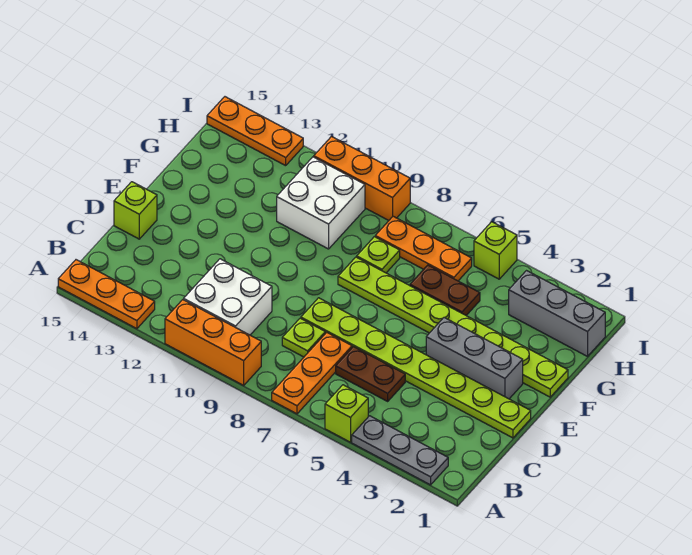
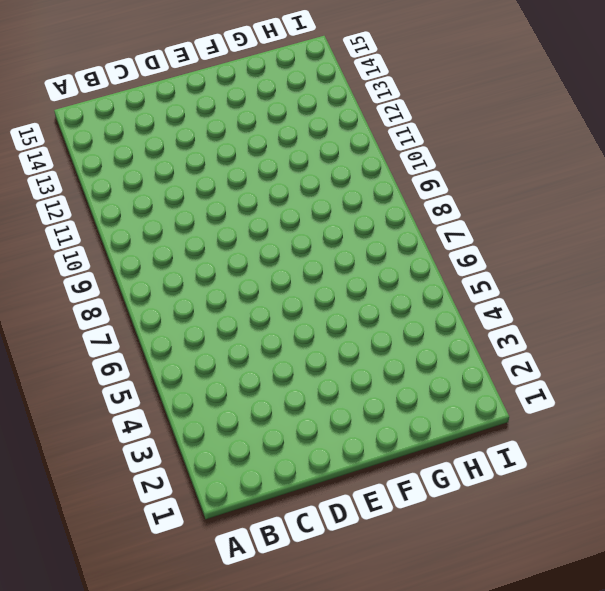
none -> grey plate A2:A4 level 1
none -> lime brick A5 level 1
none -> orange plate A7:C7 level 1

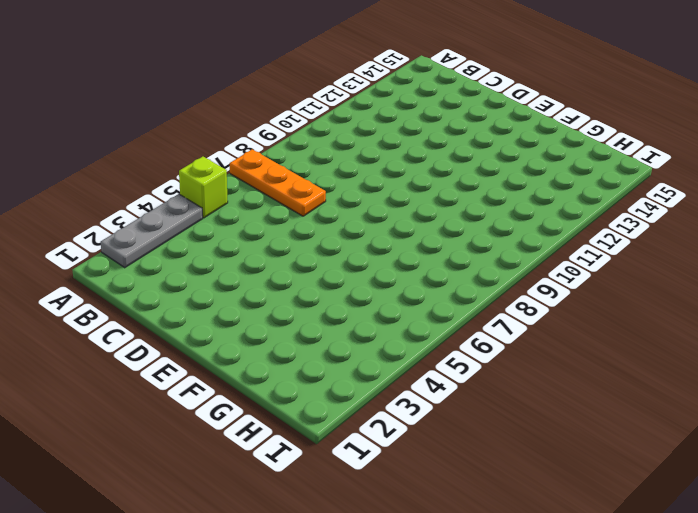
none -> orange brick A9:A11 level 1
none -> orange plate A13:A15 level 1
none -> white brick B10:C11 level 1

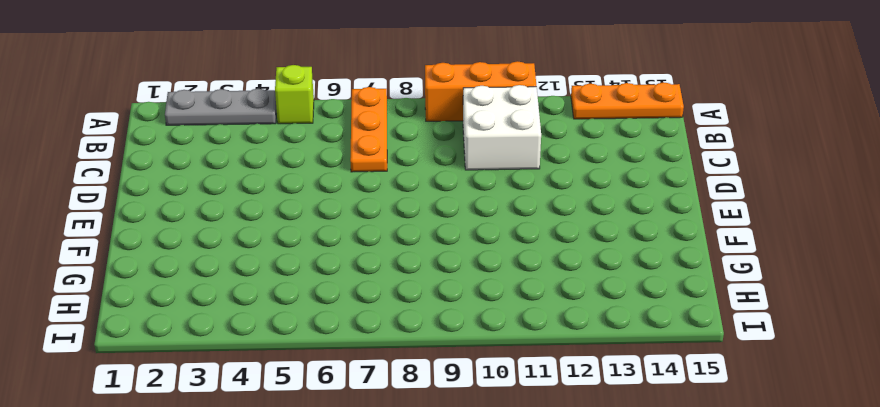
none -> brown plate C5:C6 level 1
none -> lime plate C8 level 1
none -> lime plate D1:D8 level 1

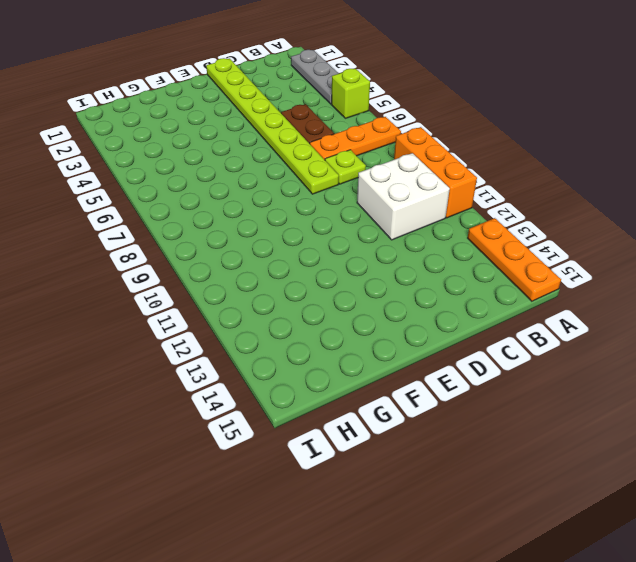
none -> lime brick D15 level 1
none -> grey brick E2:E4 level 1
none -> lime plate F1:F8 level 1

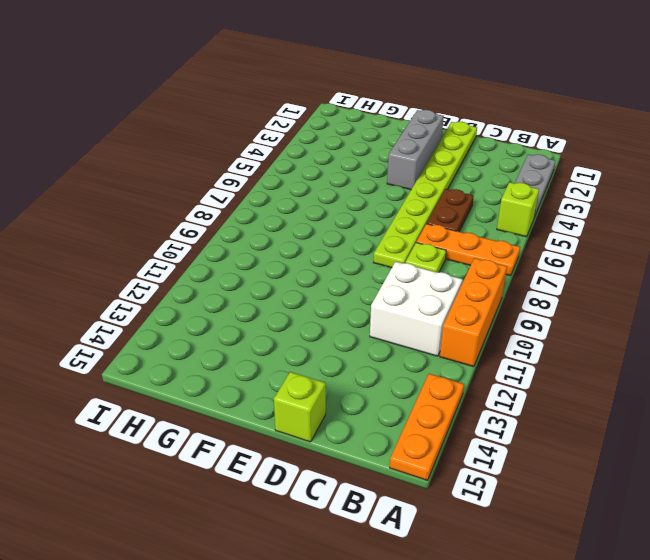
none -> lime plate F1:F8 level 1
none -> brown plate G5:G6 level 1
none -> lime plate G8 level 1

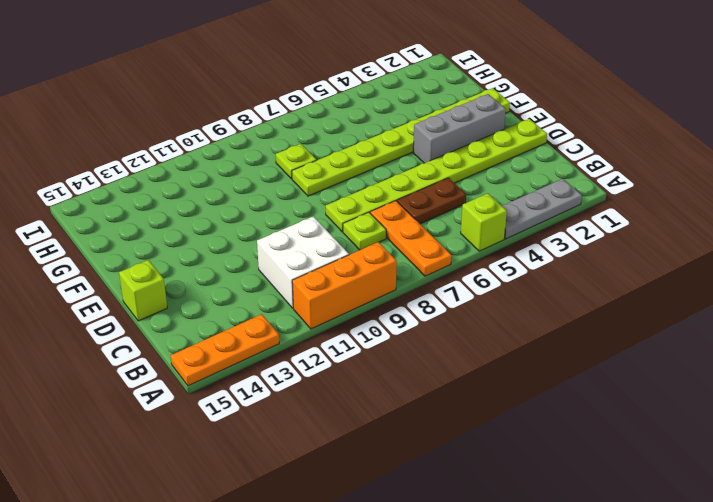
none -> brown plate G5:G6 level 1
none -> white brick G10:H11 level 1
none -> grey brick H1:H3 level 1

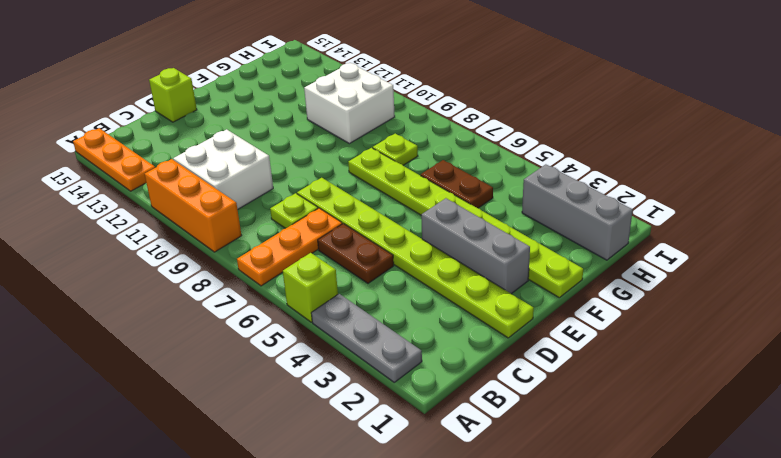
none -> orange plate H6:H8 level 1
none -> lime brick I5 level 1
none -> orange brick I9:I11 level 1

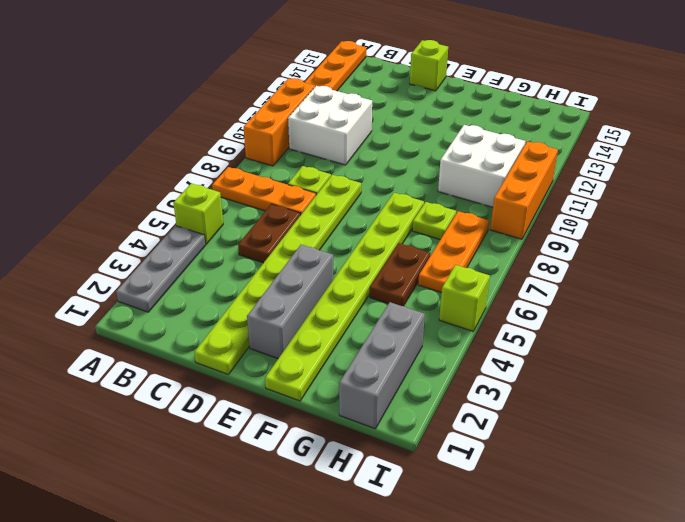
none -> orange plate I13:I15 level 1

